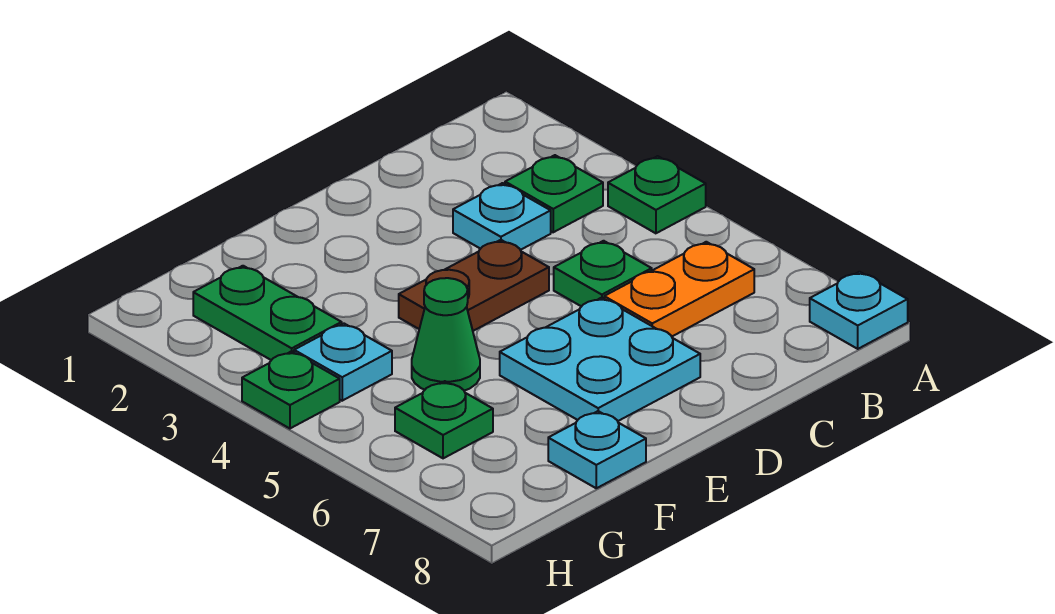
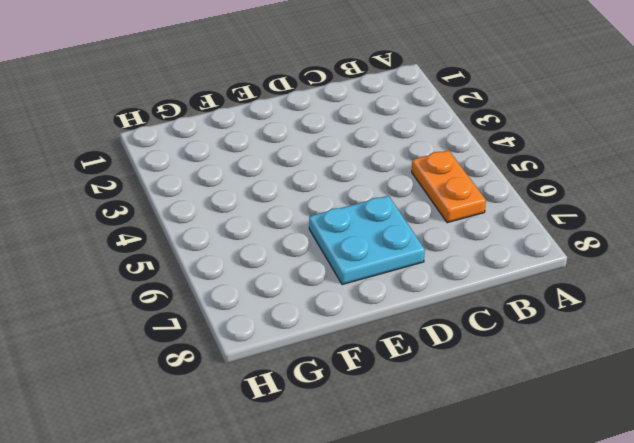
orange plate B5:B6 level 1 -> orange plate B6:C6 level 1
none -> green plate A4 level 1
none -> cyan plate A8 level 1
none -> green plate B3 level 1

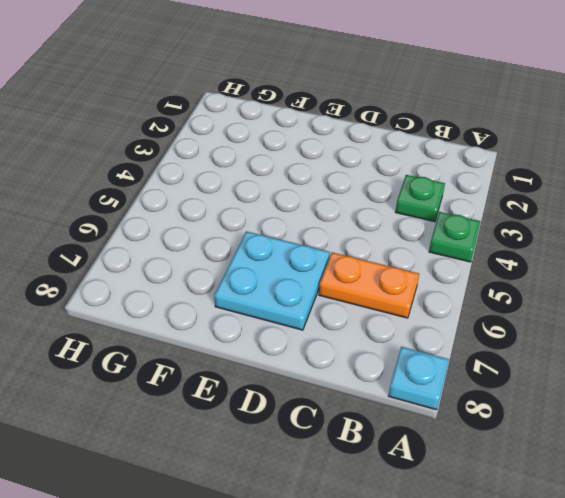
none -> cyan plate C3 level 1
none -> green plate C5 level 1
none -> brown plate D4:E4 level 1

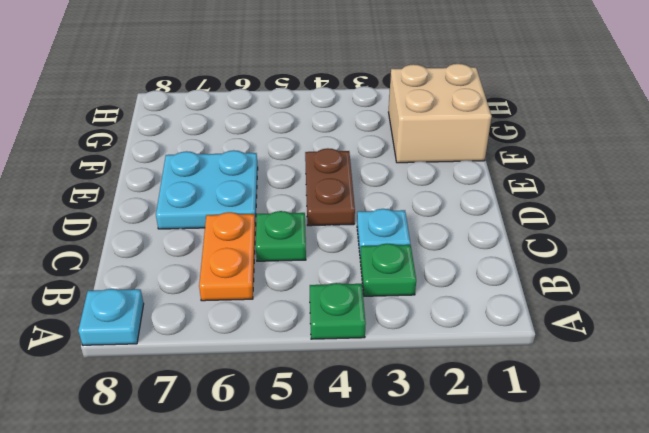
tan brick F1:G2 level 1 -> green plate G2:G3 level 1
none -> green cone F5 level 1
none -> cyan plate F8 level 1
none -> cyan plate G4 level 1

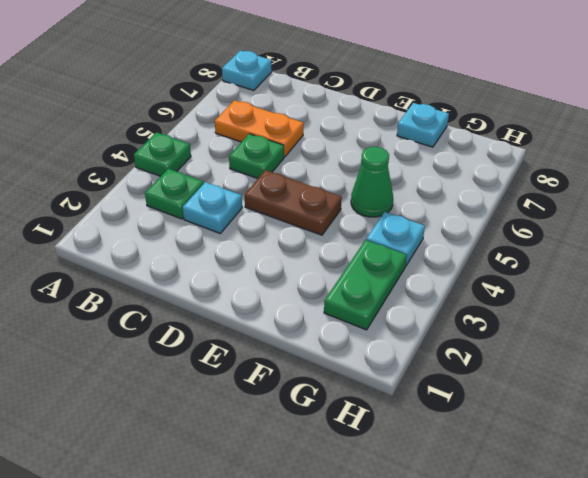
none -> cyan plate D6:E7 level 1
none -> green plate G6 level 1
none -> green plate H4 level 1

